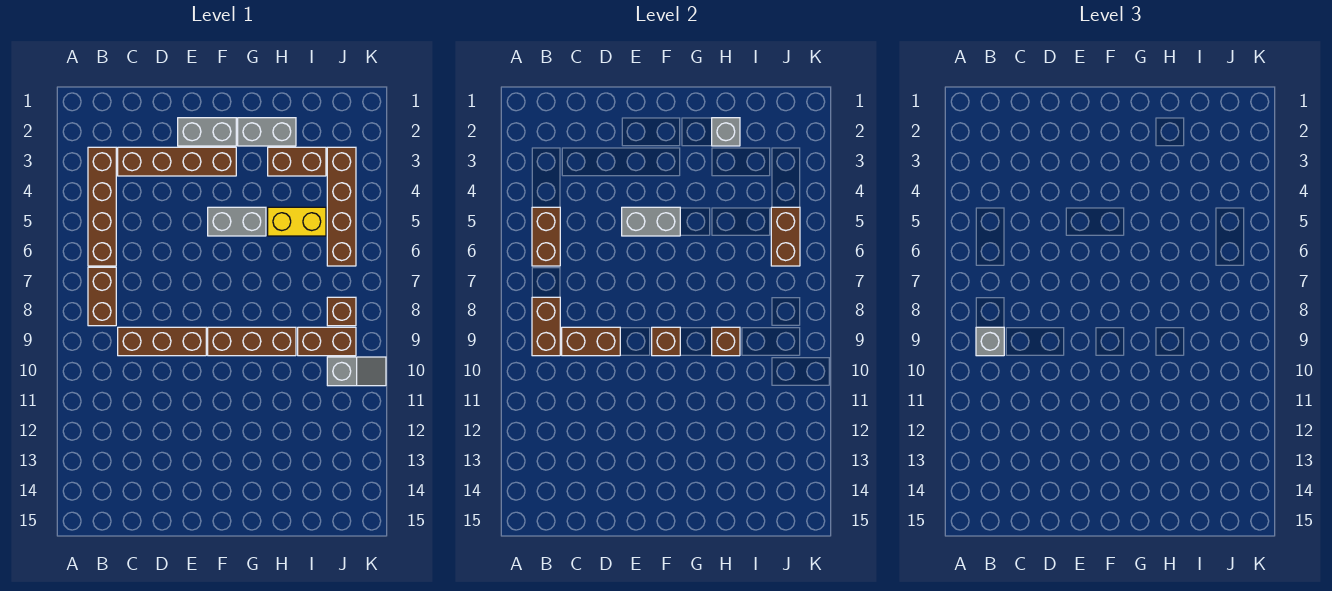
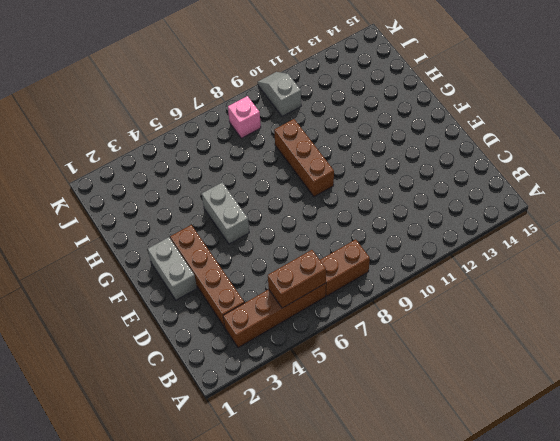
pink brick J8 level 1 -> brown brick J8 level 1
none -> brown brick C9:E9 level 1
none -> grey brick G2:H2 level 1
none -> brown brick H3:I3 level 1

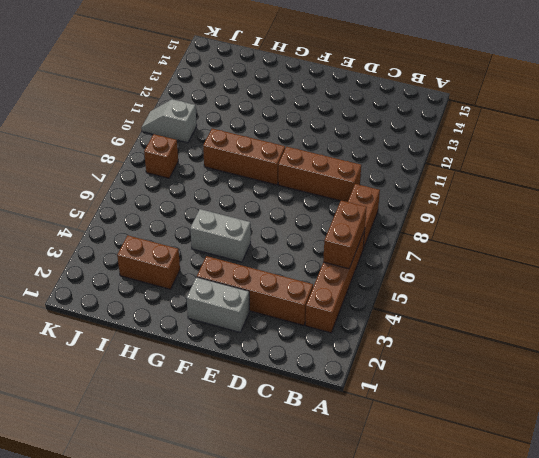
none -> grey brick G2:H2 level 1
none -> yellow brick H5:I5 level 1
none -> brown brick I9:J9 level 1

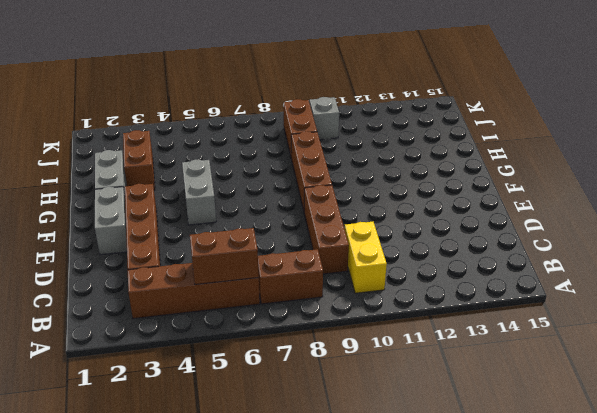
yellow brick B10:C10 level 1 -> yellow brick H5:I5 level 1
none -> brown brick J3:J6 level 1
none -> brown brick J8 level 1
none -> brown brick B8:B9 level 2

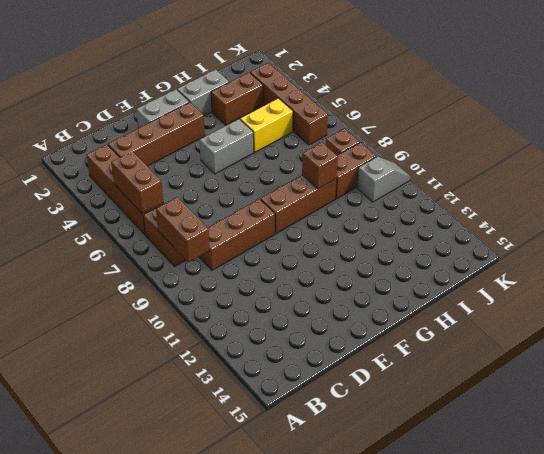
none -> brown brick C9:D9 level 2
none -> grey brick E5:F5 level 2
none -> brown brick F9 level 2

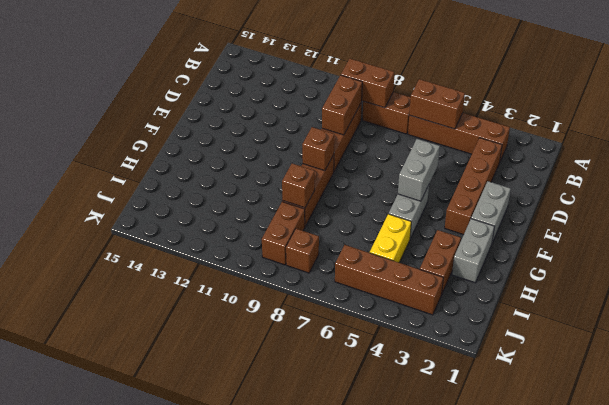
none -> grey slope J10:K10 level 1 top J
none -> grey brick H2 level 2
none -> brown brick J5:J6 level 2

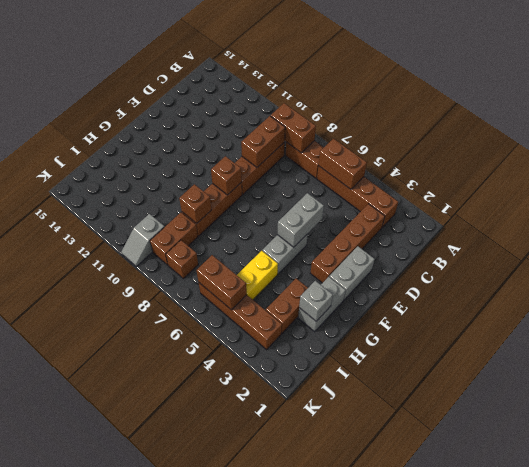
none -> grey brick B9 level 3

